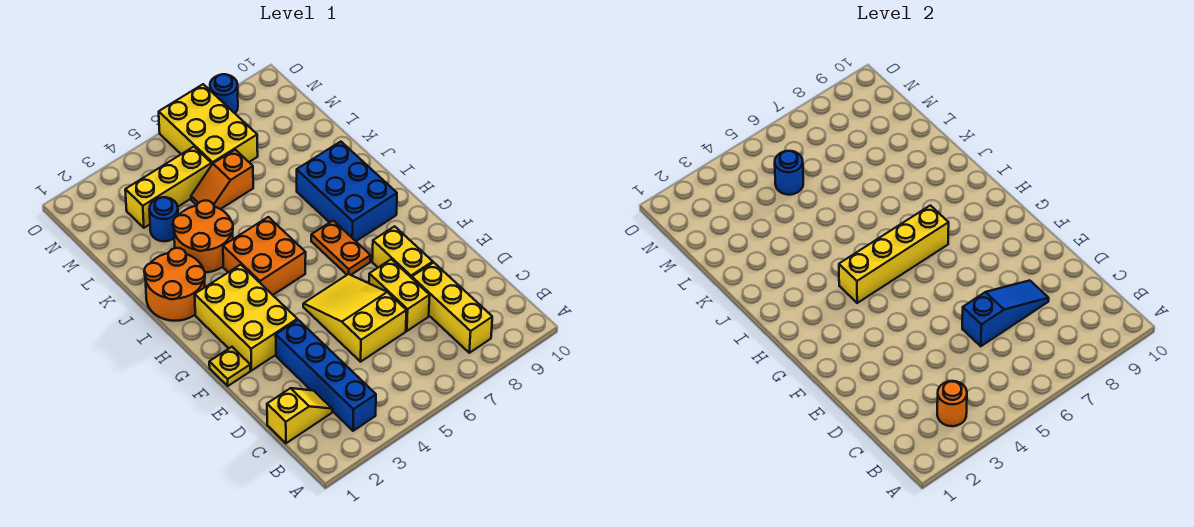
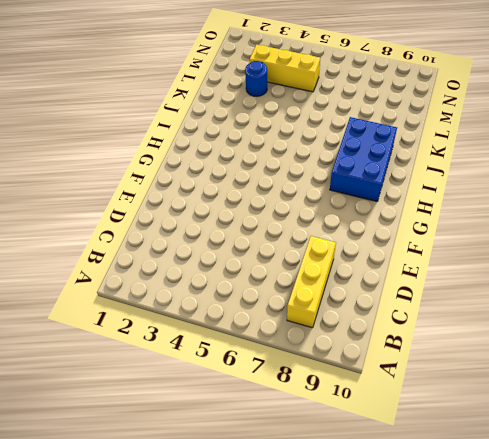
none -> blue brick B3:E3 level 1
none -> yellow slope C1:C2 level 1 top 1
none -> yellow slope D5:F6 level 1 top D

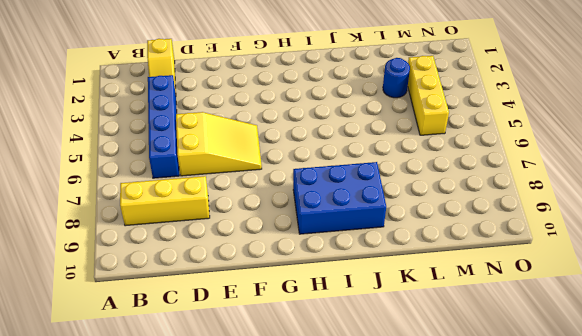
blue brick C3:C6 level 1 -> blue brick B3:E3 level 1
none -> yellow brick D7:E7 level 1
none -> yellow brick E8:F8 level 1
none -> yellow plate F1 level 1

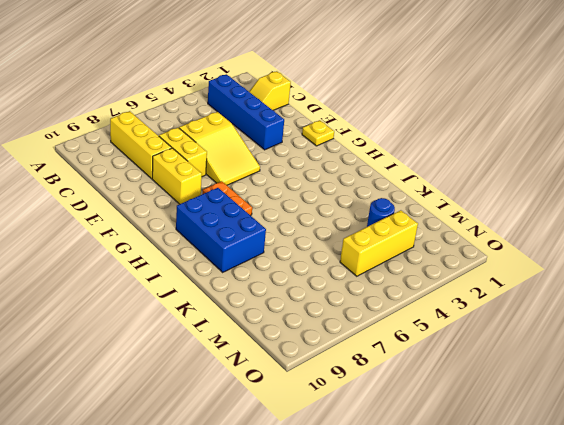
none -> yellow brick F2:H3 level 1
none -> orange brick H4:I5 level 1
none -> orange round brick I1:J2 level 1

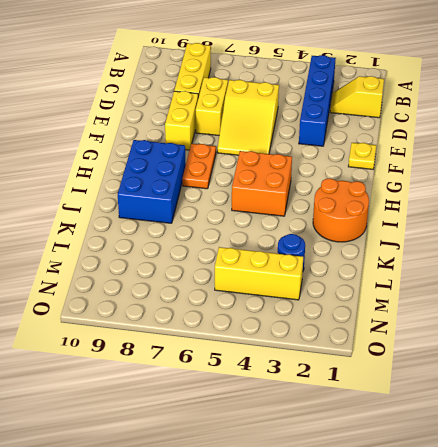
none -> yellow brick F2:H3 level 1
none -> orange round brick J3:K4 level 1
none -> orange slope L5:L6 level 1 top 6

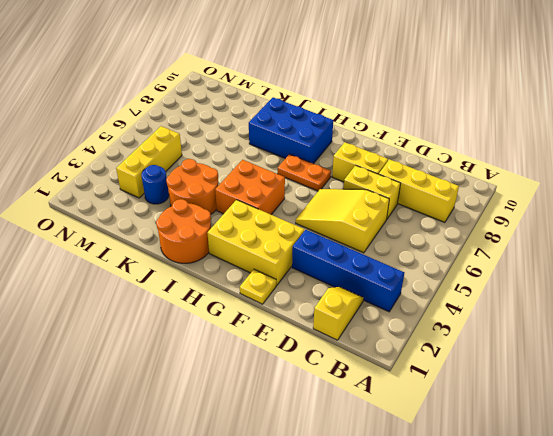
none -> orange slope L5:L6 level 1 top 6
none -> yellow brick M6:O7 level 1
none -> blue round brick O8 level 1

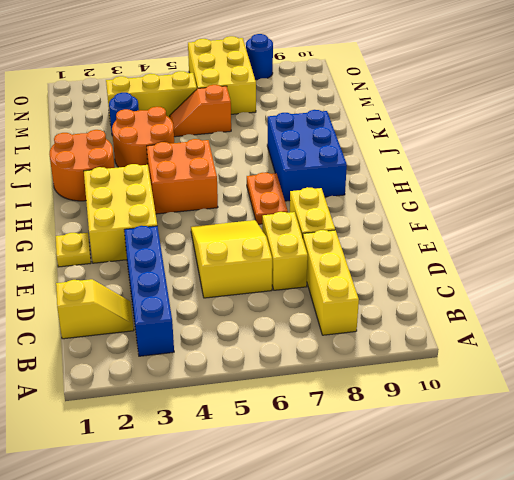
none -> orange round brick B3 level 2
none -> blue slope D6:D8 level 2 top 6
none -> yellow brick H4:H7 level 2

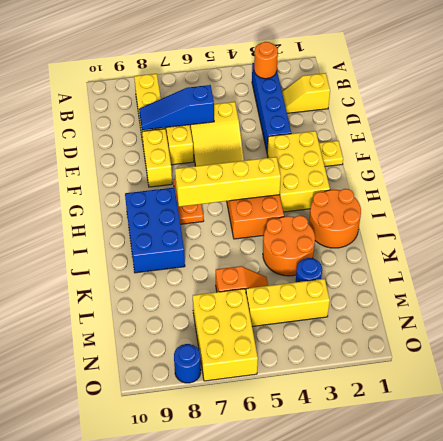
none -> blue round brick M5 level 2

